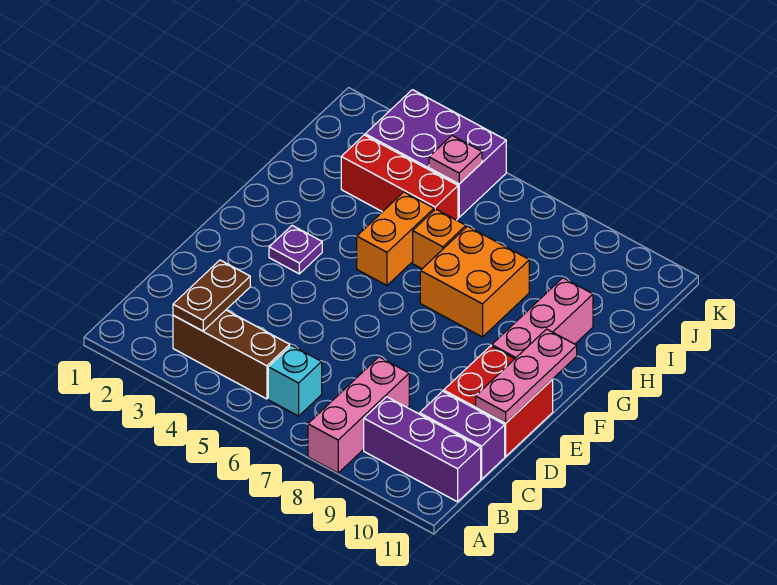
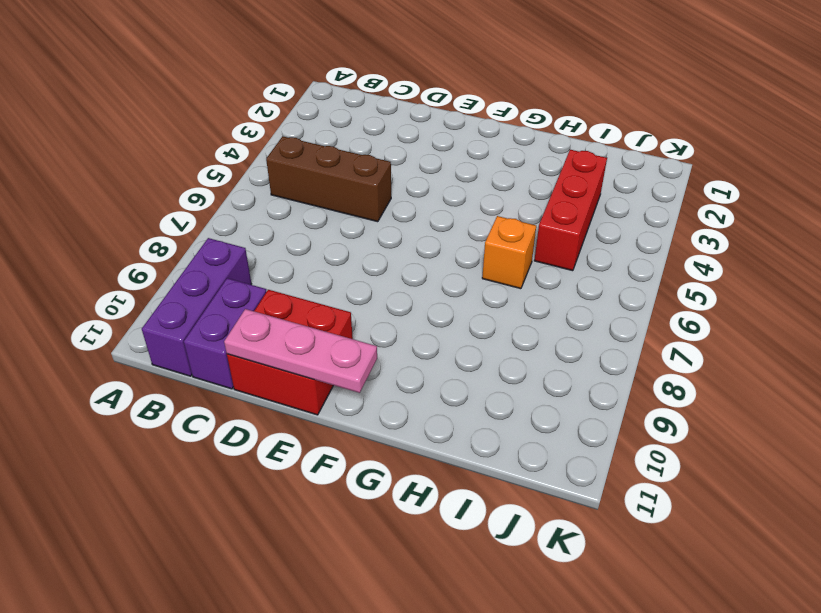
brown brick B5:D5 level 1 -> brown brick B3:B5 level 1
none -> pink brick A8:C8 level 1
none -> cyan brick B6 level 1
none -> purple plate F3 level 1

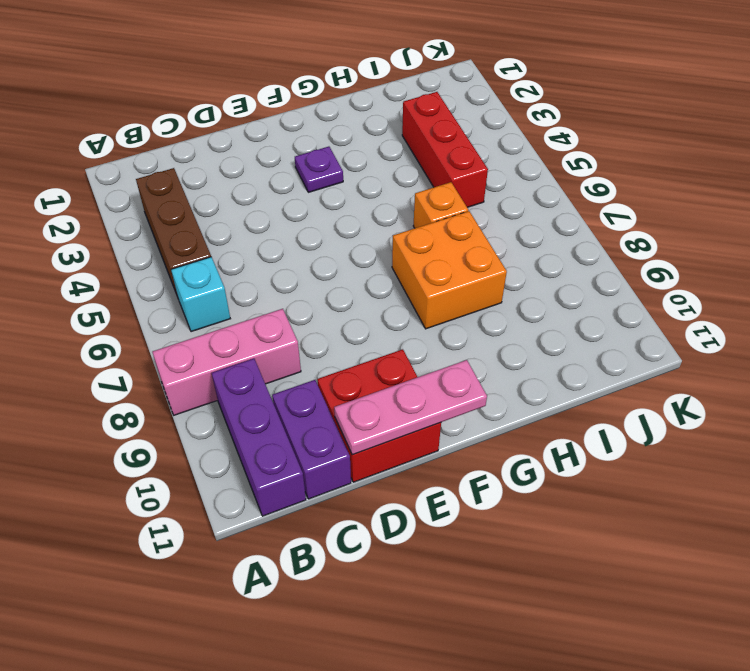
none -> pink brick F10:H10 level 1
none -> orange brick G5:H5 level 1
none -> purple brick J3:K5 level 1

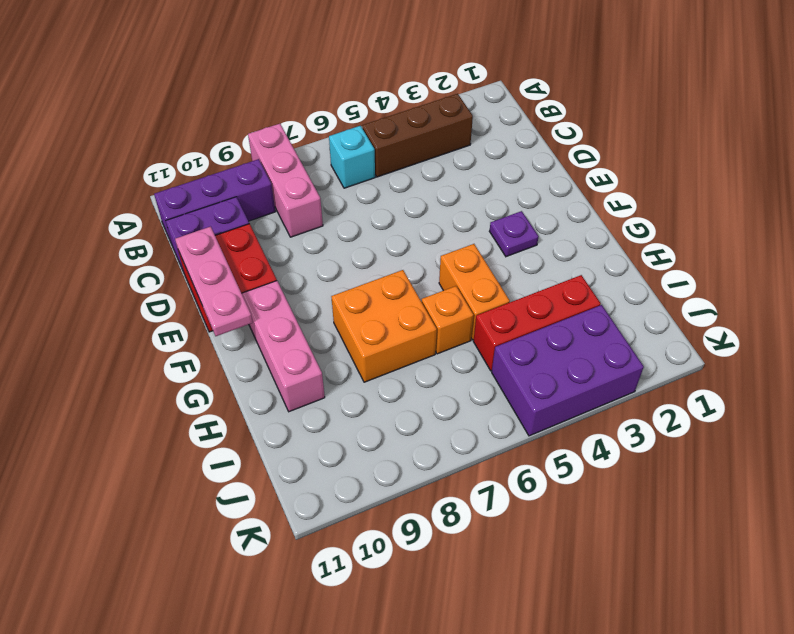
none -> brown plate B3:C3 level 2
none -> pink plate J5 level 2

